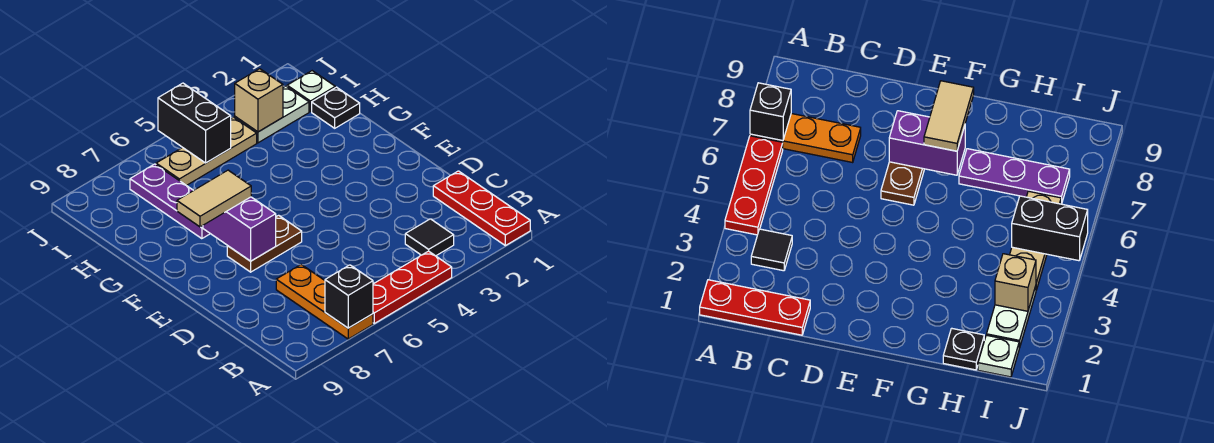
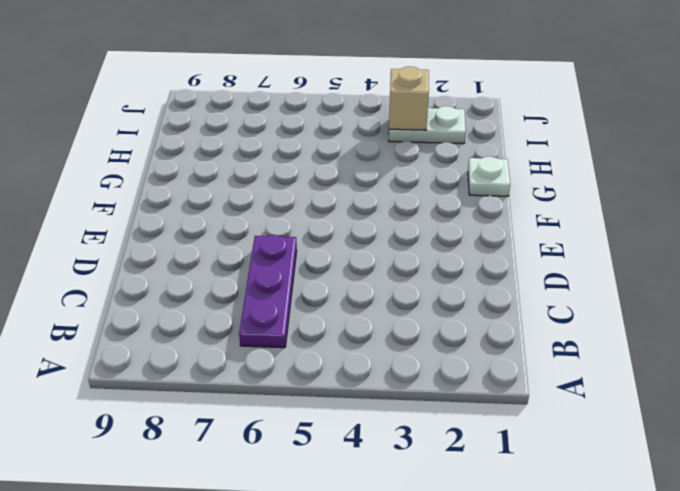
purple plate B6:D6 level 1 -> purple plate G7:I7 level 1
white plate G1 level 1 -> white plate I1 level 1
none -> red plate A1:C1 level 1
none -> red plate A4:A6 level 1
none -> orange plate A7:C7 level 1

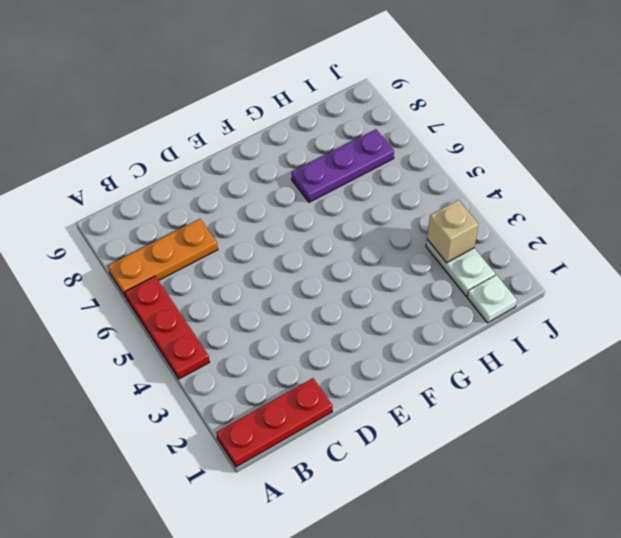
none -> black tile B3 level 1
none -> brown plate E6:E7 level 1
none -> black plate H1 level 1

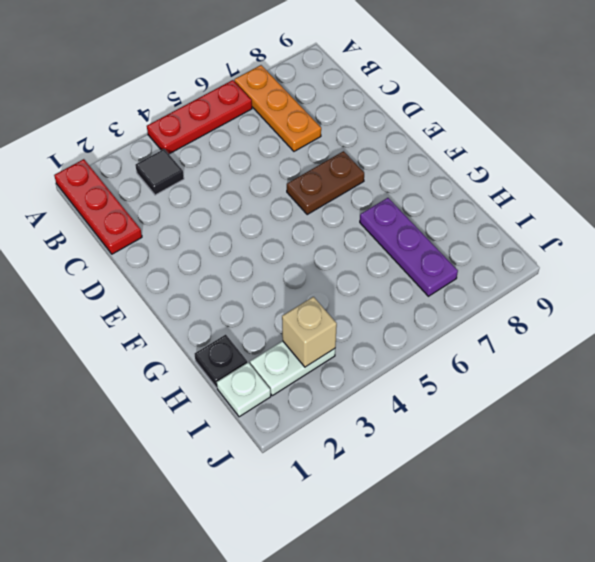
none -> tan plate I4:I6 level 1
none -> black brick A7 level 2
none -> purple brick E7:F7 level 2

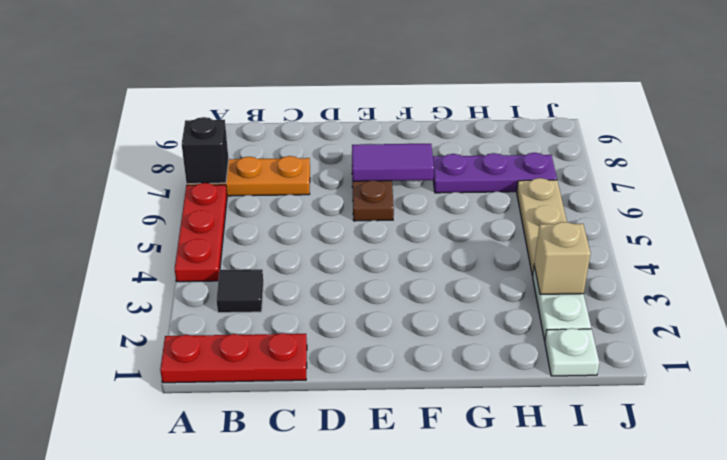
purple tile E7:F7 level 2 -> purple brick E7:F7 level 2
none -> black plate H1 level 1
none -> black brick I5:J5 level 2
none -> tan tile F7:F8 level 3

